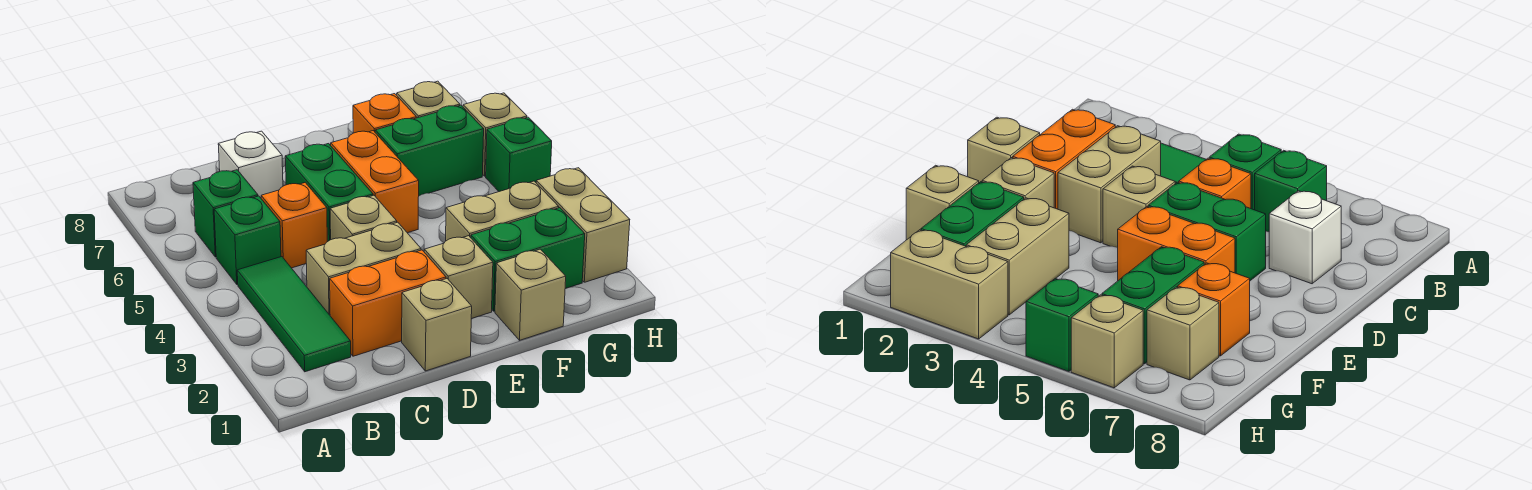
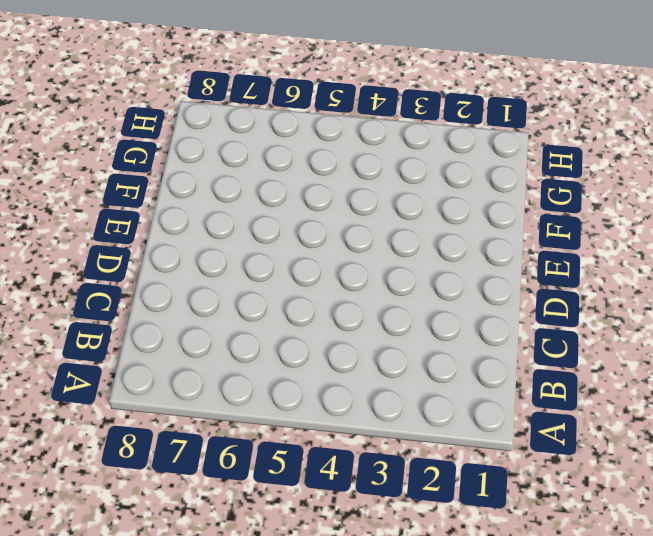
none -> green tile B2:B4 level 1
none -> green brick B5 level 1
none -> green brick B6 level 1

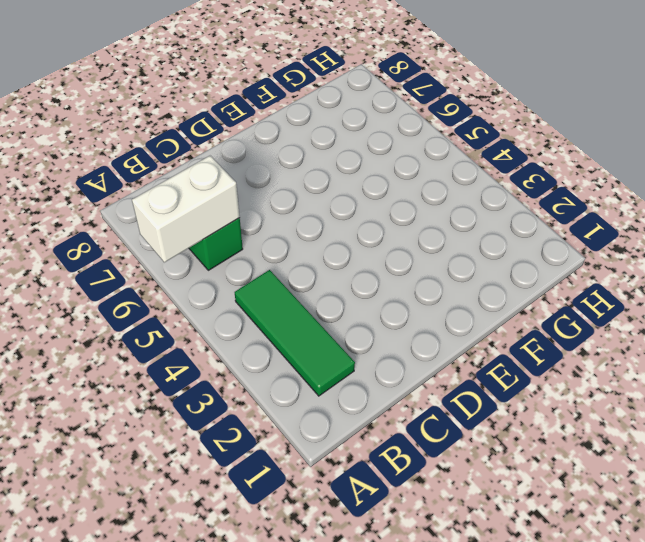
white brick A6:B6 level 2 -> none
none -> green brick B5 level 1
none -> orange brick C2:D2 level 1
none -> tan brick C3:D3 level 1

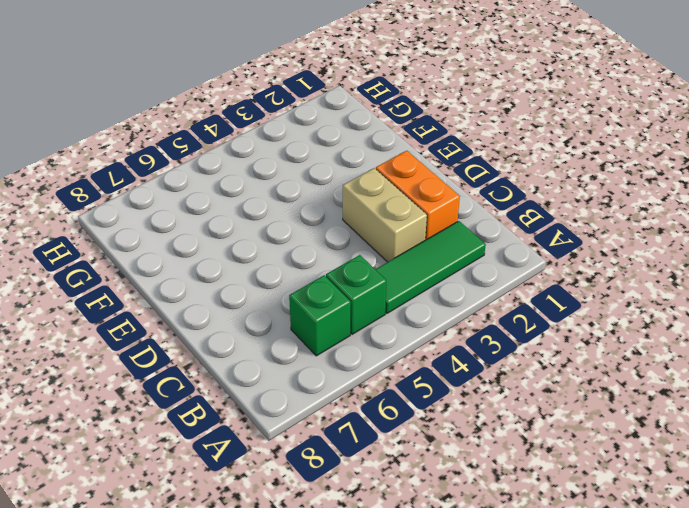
none -> orange brick C5 level 1
none -> white brick C7 level 1
none -> tan brick D1 level 1

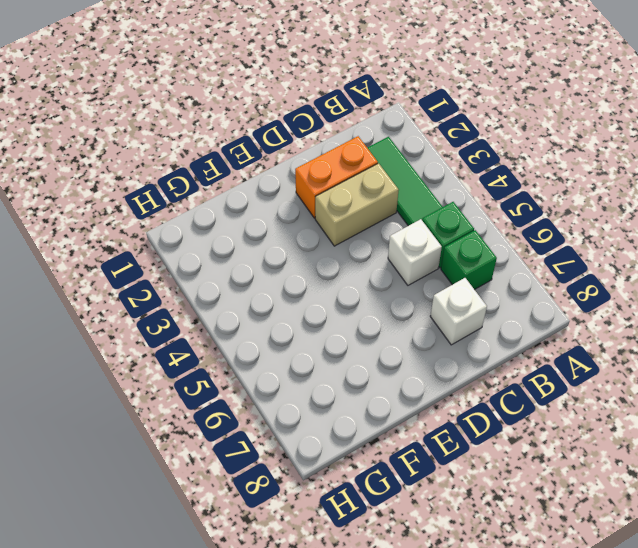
white brick C5 level 1 -> orange brick C5 level 1
none -> tan brick D1 level 1
none -> tan brick D4 level 1
none -> green brick D5:D6 level 1

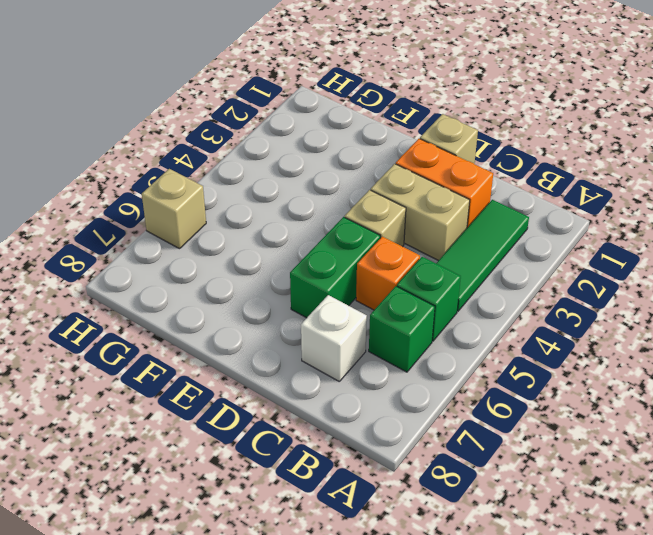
none -> tan brick E2 level 1
none -> orange brick E5:E6 level 1
none -> tan brick F1 level 1

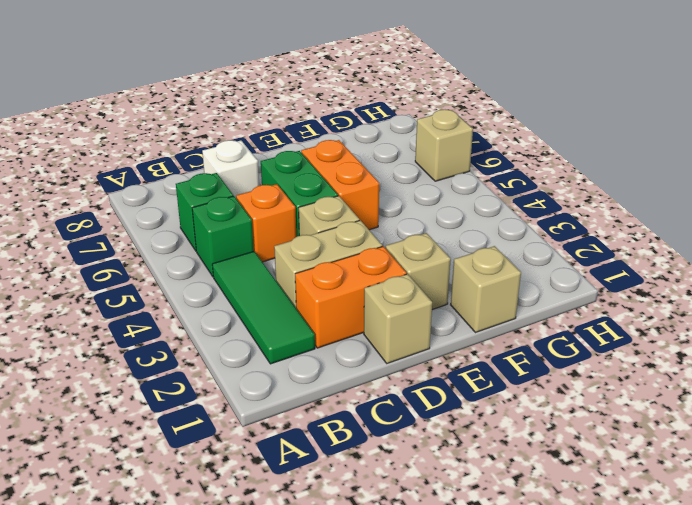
none -> green brick F2:G2 level 1
none -> tan brick F3:G3 level 1
none -> green brick F6:G6 level 1

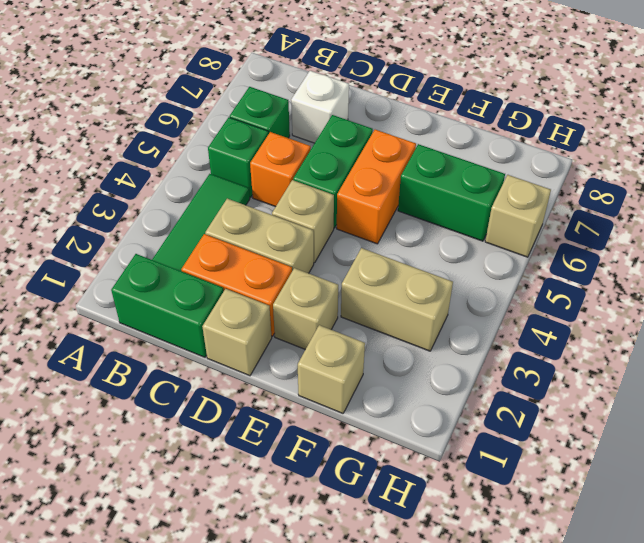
green brick B1:C1 level 1 -> green brick F2:G2 level 1
none -> orange brick F7 level 1
none -> tan brick G7 level 1
none -> tan brick H2:H3 level 1

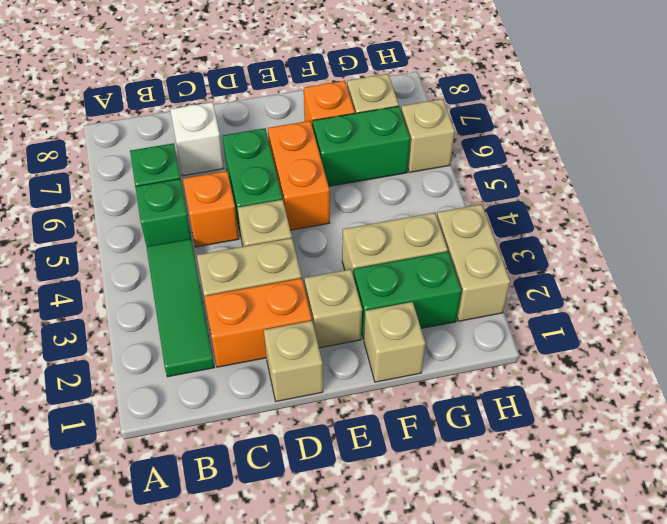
none -> green brick H5 level 1

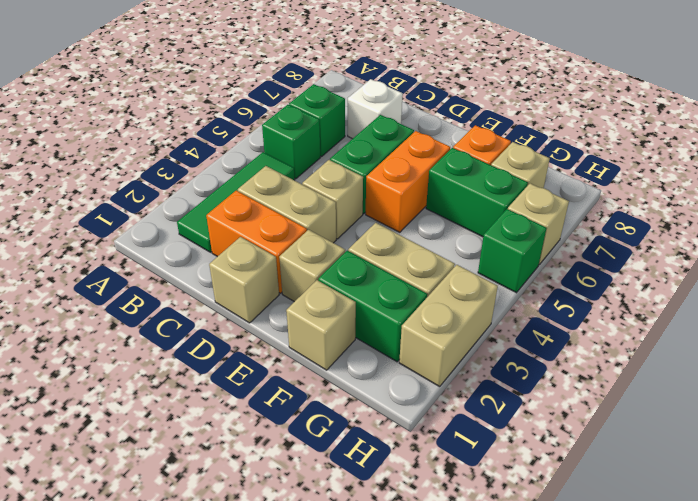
none -> orange brick C5 level 1

